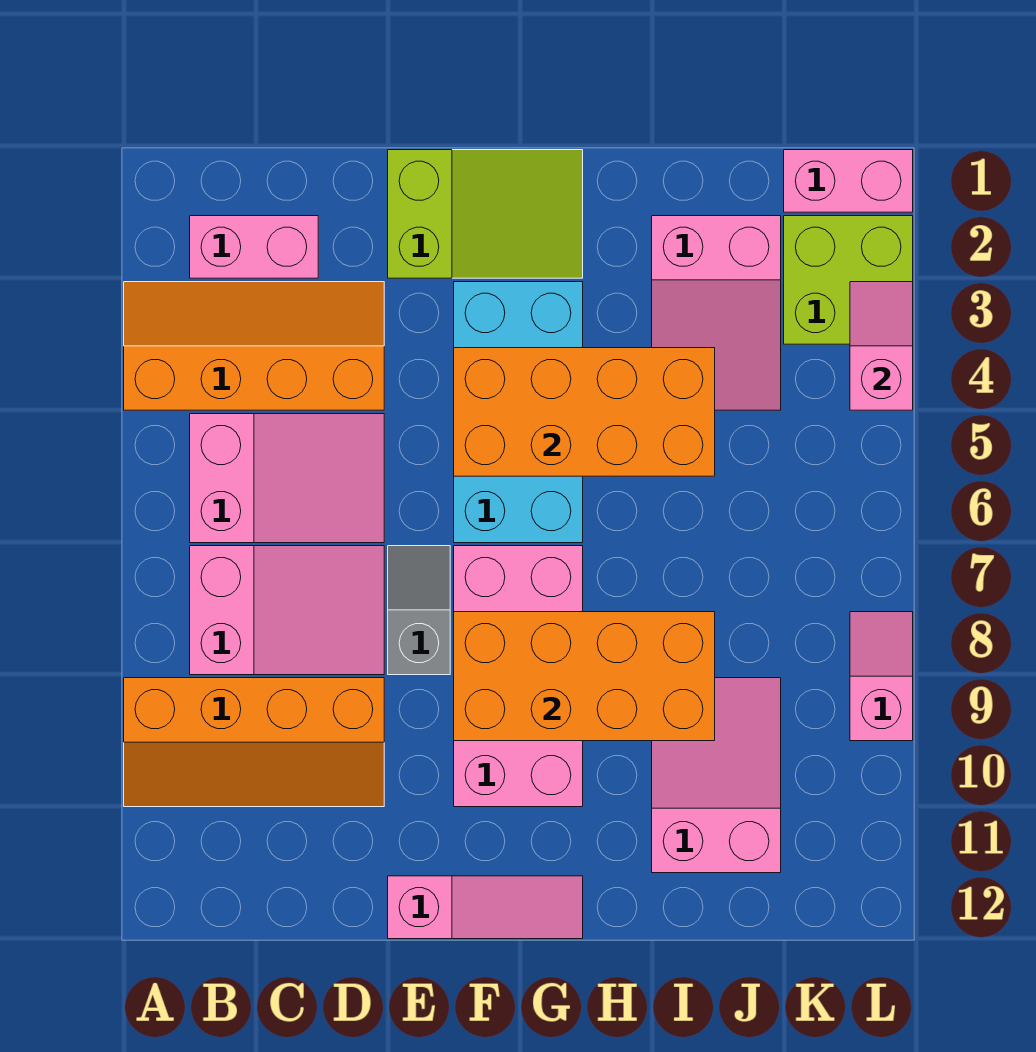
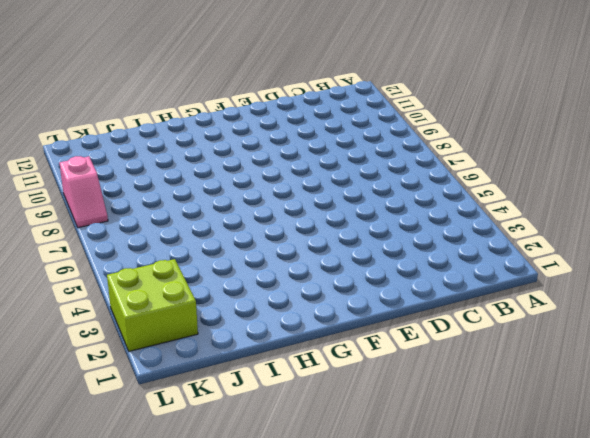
none -> orange slope A3:D4 level 1 top 4
none -> orange slope A9:D10 level 1 top 9
none -> pink brick B2:C2 level 1

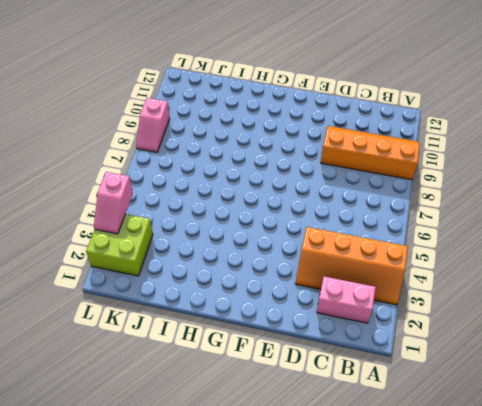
none -> pink slope B5:D6 level 1 top B
none -> pink slope B7:D8 level 1 top B
none -> lime slope E1:G2 level 1 top E

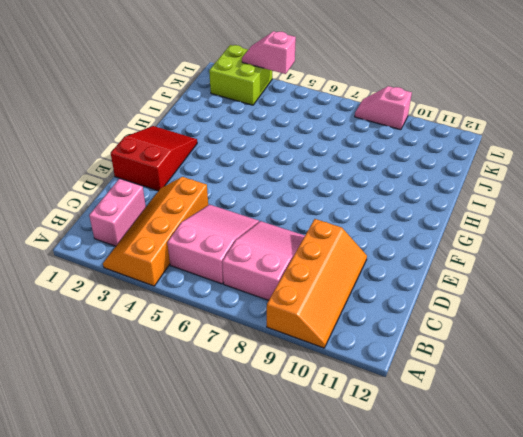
red slope E1:G2 level 1 top E -> lime slope E1:G2 level 1 top E
none -> grey slope E7:E8 level 1 top 8
none -> pink slope E12:G12 level 1 top E
none -> cyan brick F3:G6 level 1

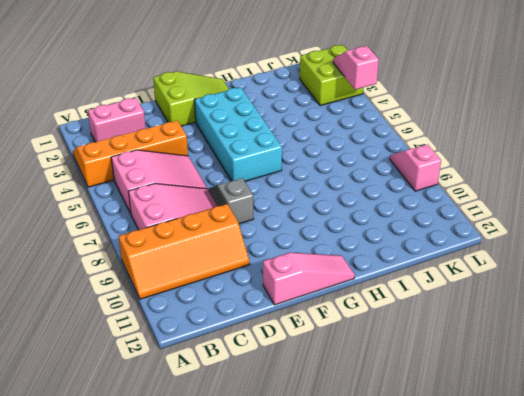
none -> pink brick F7:G10 level 1
none -> pink slope I2:J4 level 1 top 2
none -> pink slope I9:J11 level 1 top 11

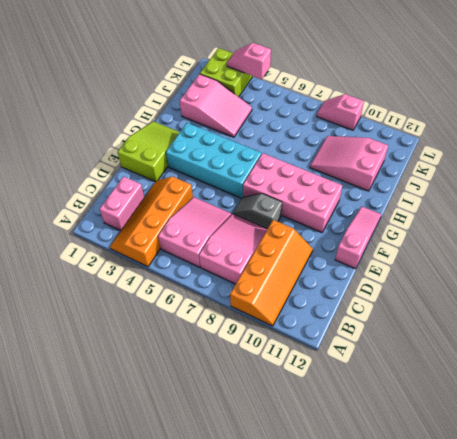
none -> pink brick K1:L1 level 1
none -> orange brick F4:I5 level 2
none -> orange brick F8:I9 level 2

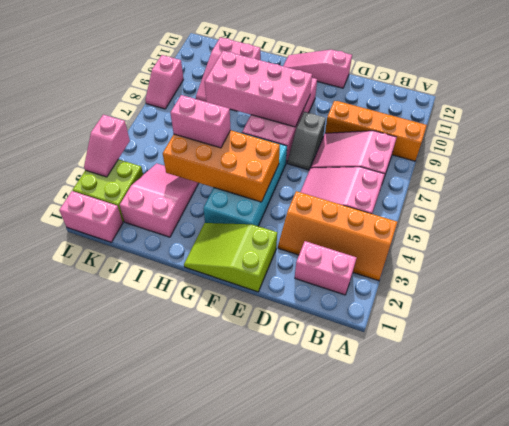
pink brick F8:I9 level 2 -> orange brick F8:I9 level 2
pink brick H5:I5 level 3 -> none

